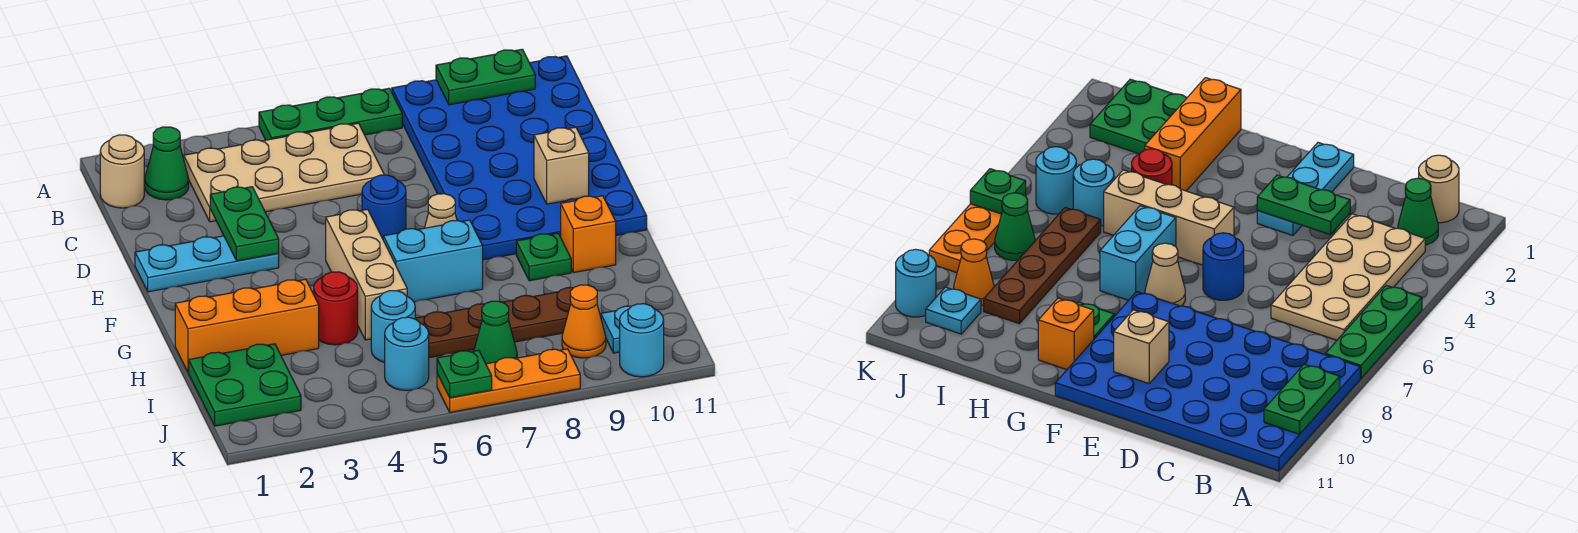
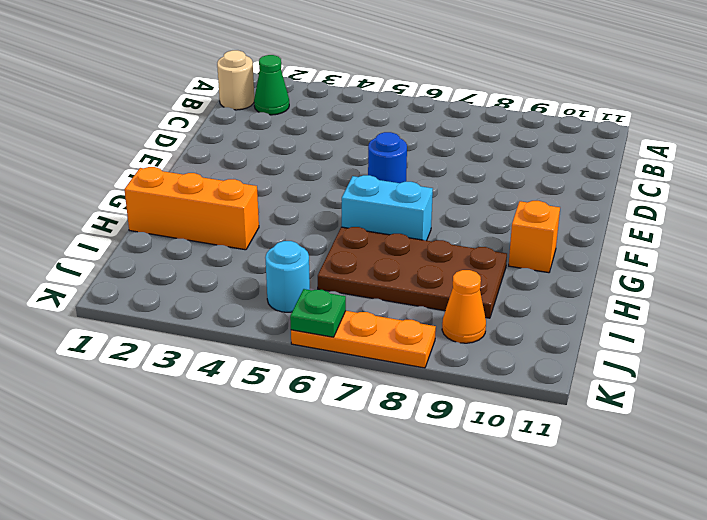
brown plate H6:I9 level 1 -> brown plate I6:I9 level 1
none -> green plate A5:A7 level 1
none -> blue plate A8:F11 level 1
none -> tan plate B3:C6 level 1

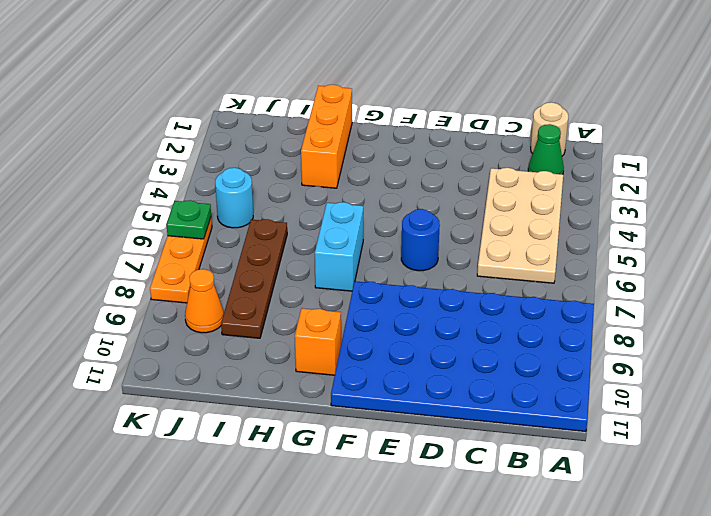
none -> green plate A5:A7 level 1
none -> cyan plate E1:E3 level 1
none -> tan brick F5:H5 level 1

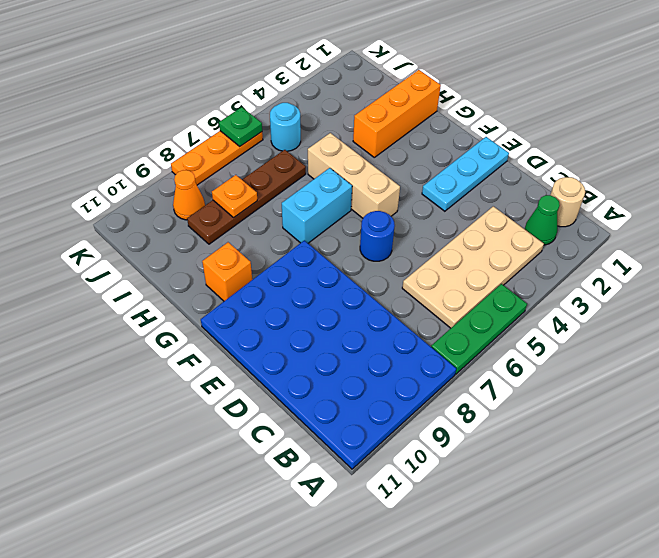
orange plate I8 level 2 -> none
none -> tan cone F7 level 1
none -> green plate G9 level 1
none -> red round brick H4 level 1

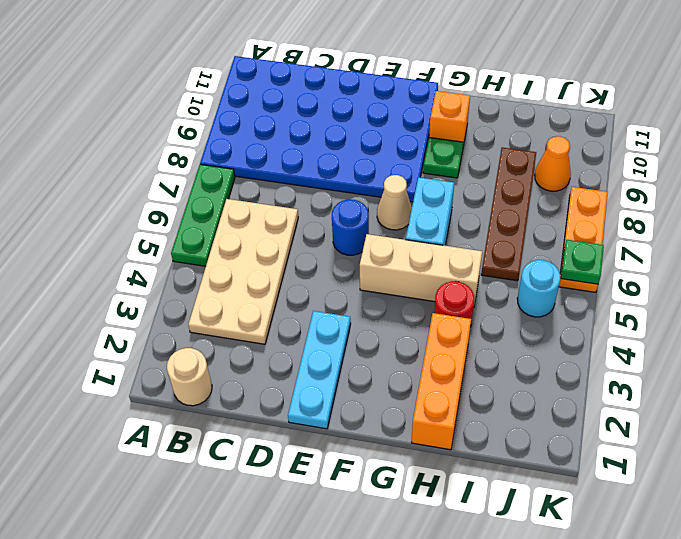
none -> green cone B2 level 1
none -> green plate I1:J2 level 1
none -> cyan round brick I5 level 1

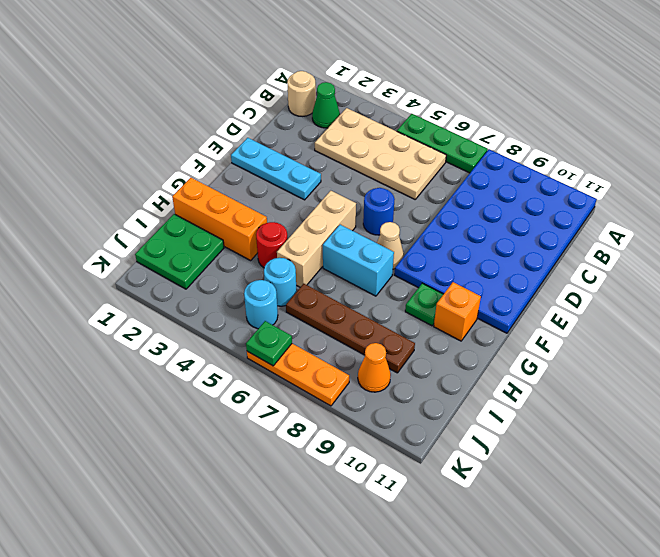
none -> green cone J7 level 1
none -> cyan plate J10 level 1
none -> cyan round brick K10 level 1

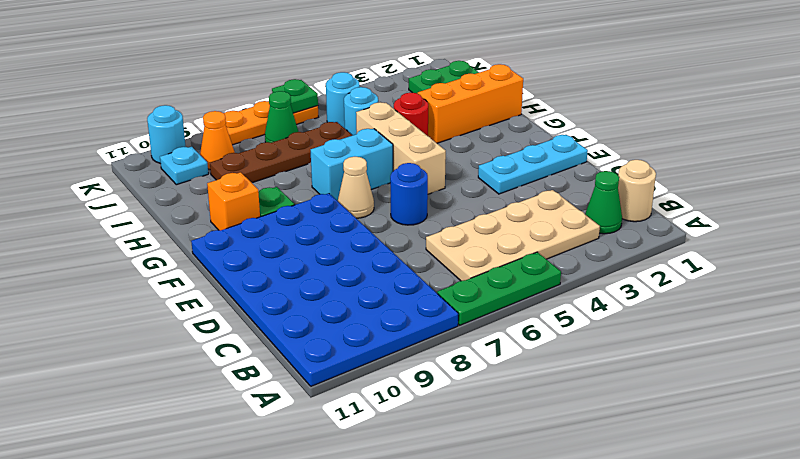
none -> green plate A9:A10 level 2
none -> green plate D3:E3 level 2
none -> tan brick E10 level 2

